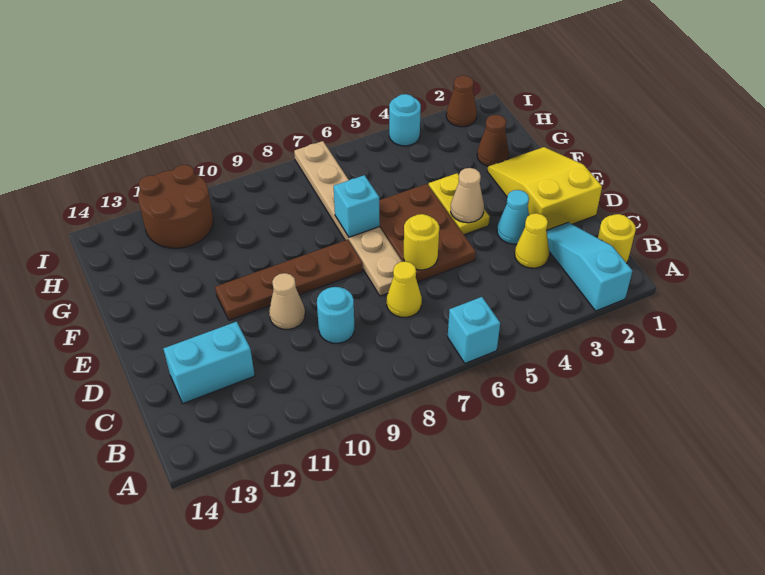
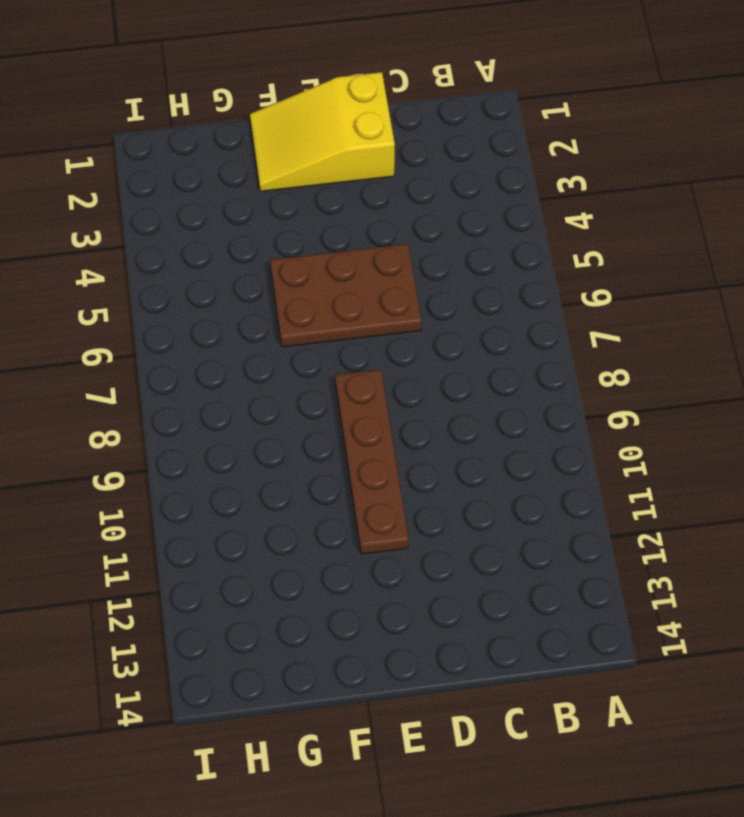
none -> cyan slope A2:C2 level 1 top A
none -> cyan brick A6 level 1
none -> yellow round brick B1 level 1

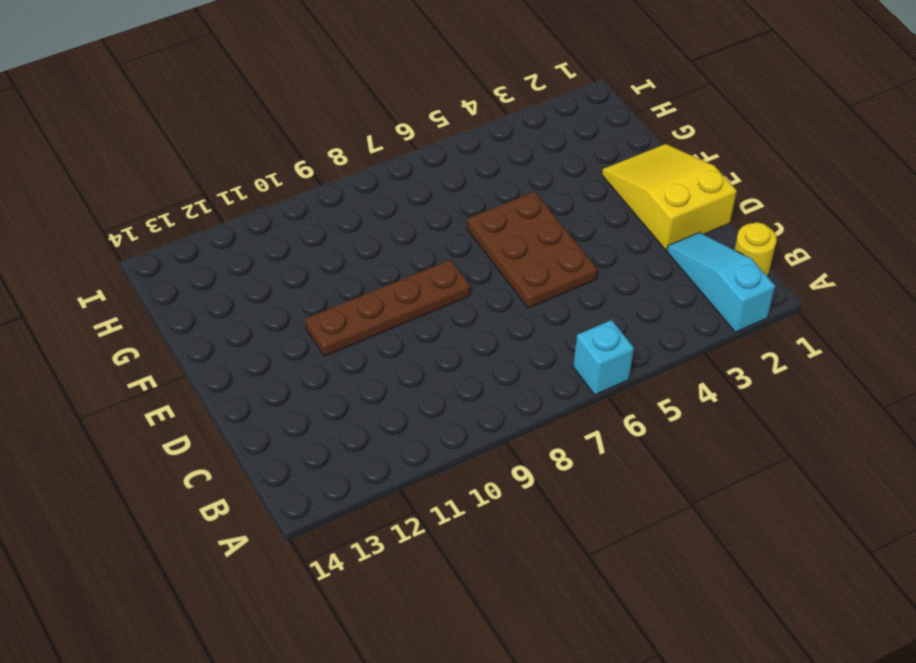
none -> yellow cone C3 level 1
none -> yellow cone C7 level 1
none -> cyan round brick C9 level 1

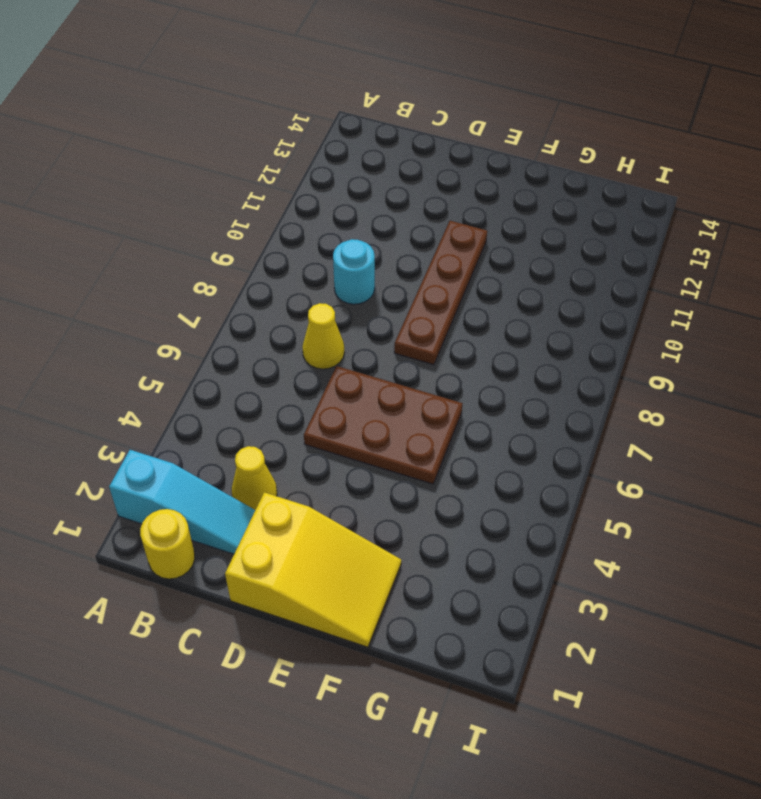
none -> cyan brick A6 level 1
none -> cyan brick C12:C13 level 1
none -> cyan cone D3 level 1

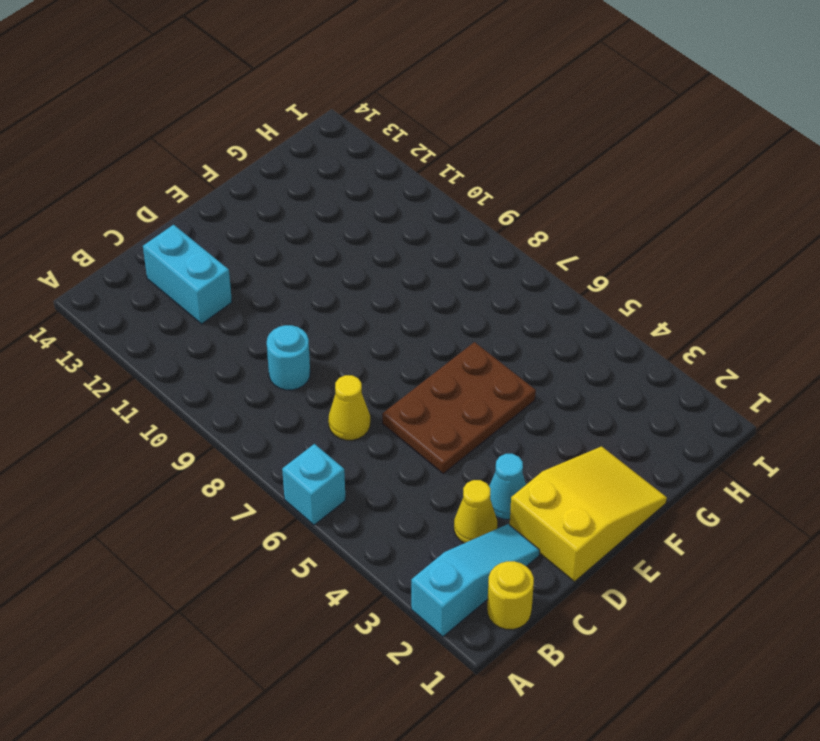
none -> tan plate D7:I7 level 1
none -> tan cone D10 level 1
none -> yellow plate E4:F4 level 1

